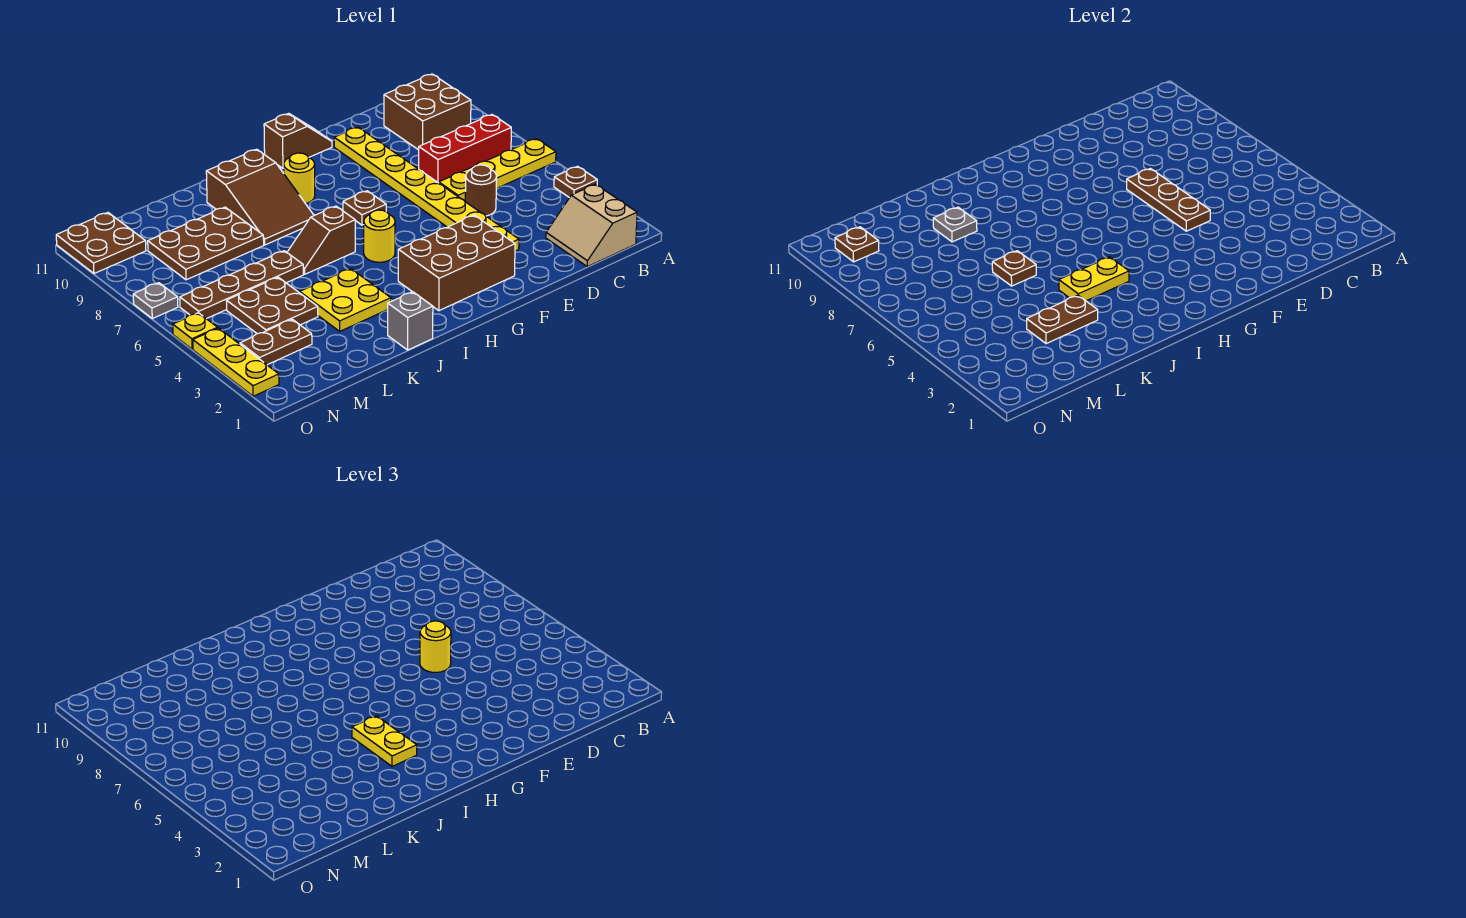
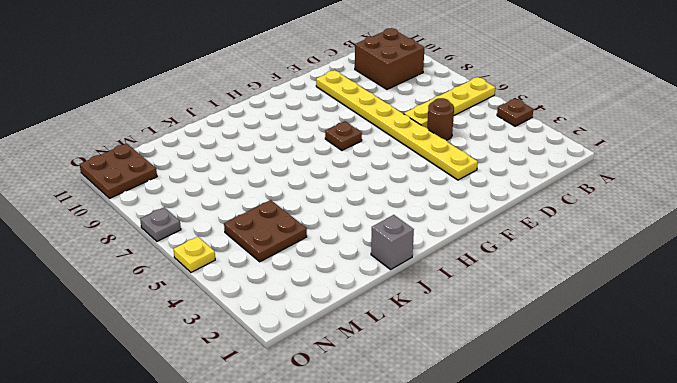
none -> tan slope B1:C2 level 1 top B
none -> red brick B7:D7 level 1
none -> brown brick F2:H3 level 1
none -> brown slope F11:G11 level 1 top G

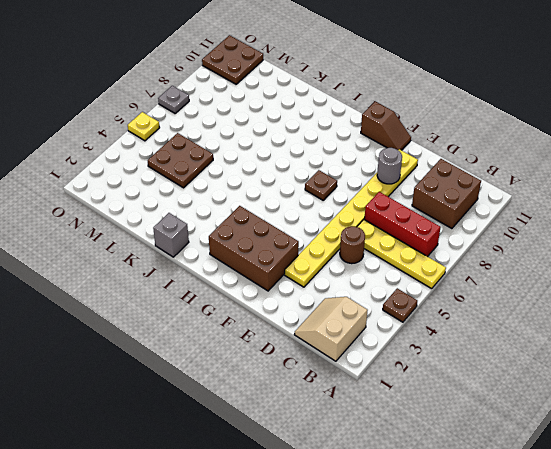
grey round brick E9 level 2 -> none
none -> yellow round brick H5 level 1
none -> yellow round brick H9 level 1
none -> brown slope I6:J6 level 1 top I
none -> brown slope I8:J10 level 1 top 10

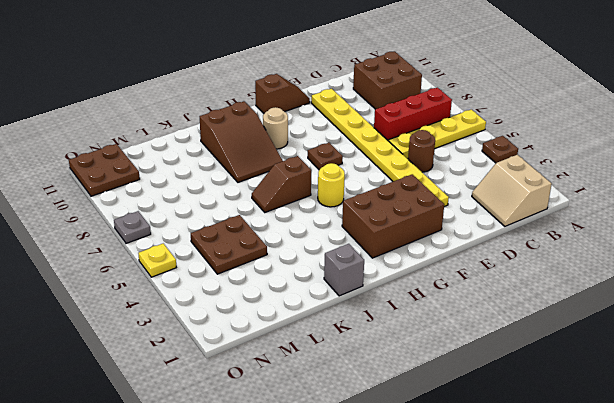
tan round brick H9 level 1 -> yellow round brick H9 level 1
none -> yellow plate J3:K4 level 1
none -> brown plate K6:N6 level 1
none -> brown plate K8:M9 level 1
none -> brown plate M3:N3 level 1

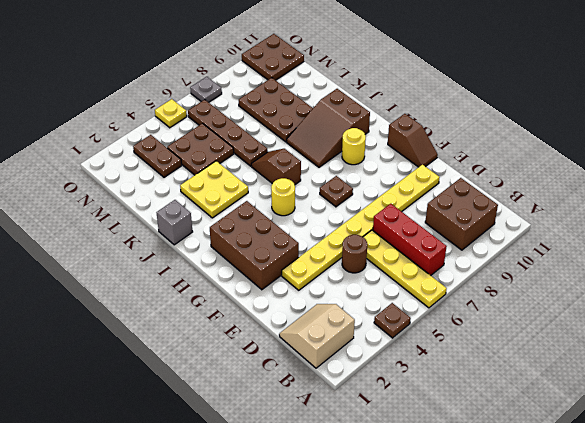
none -> yellow plate O2:O4 level 1
none -> brown plate E5:E7 level 2
none -> yellow plate I4:J4 level 2
none -> brown plate K3:L3 level 2

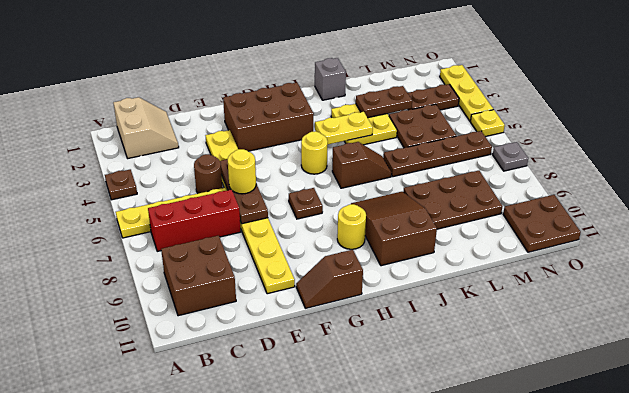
none -> brown plate K6 level 2
none -> grey plate K9 level 2
none -> brown plate N10 level 2
none -> yellow plate I3:I4 level 3

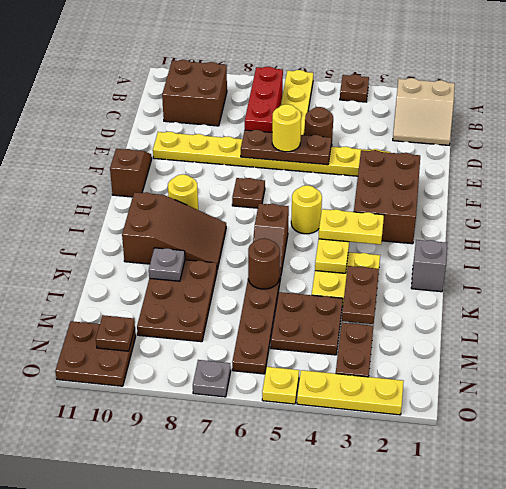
brown round brick K6 level 2 -> brown plate K6 level 2

